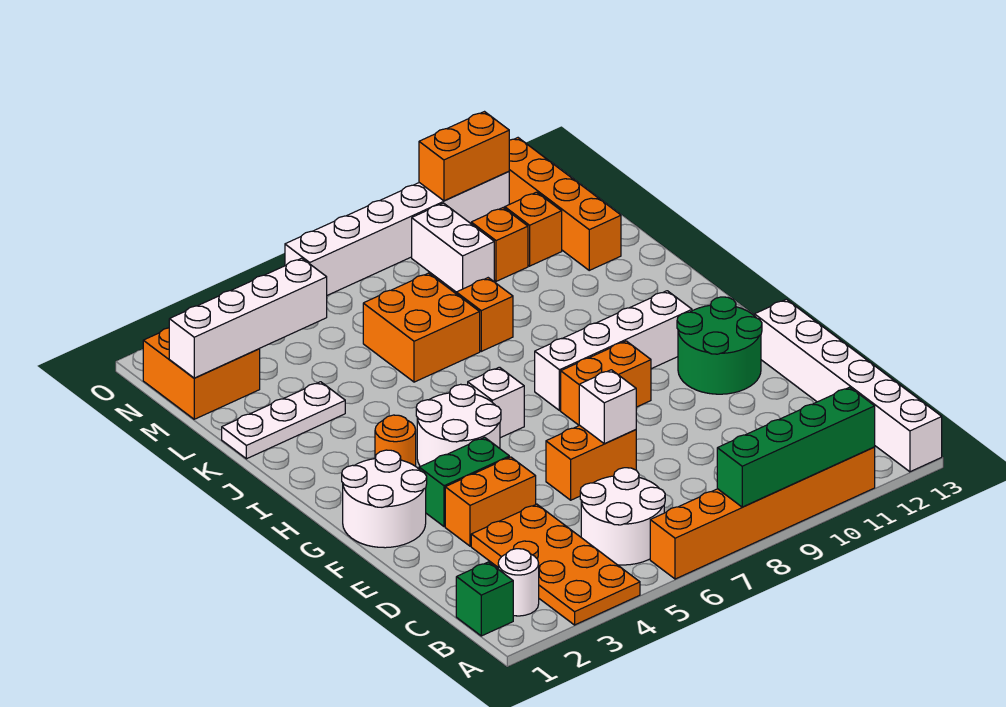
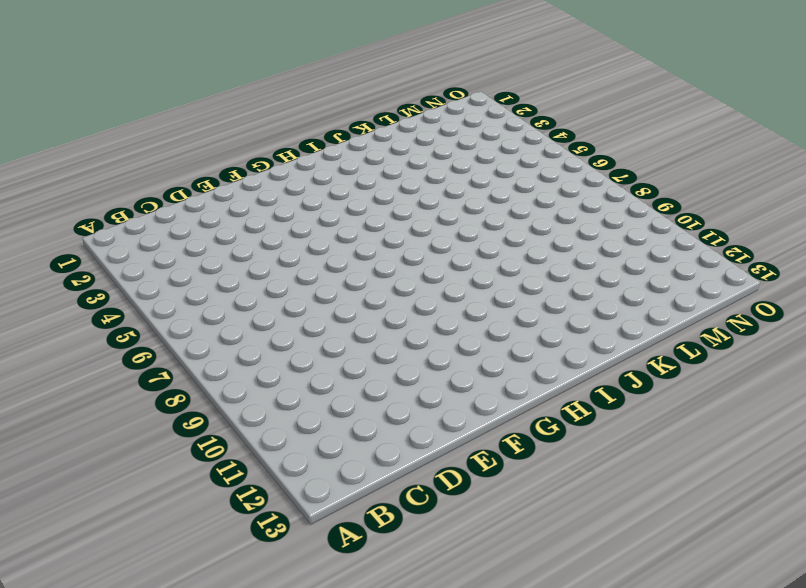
none -> orange plate A3:D4 level 1
none -> orange brick A6:A11 level 1
none -> white brick A13:F13 level 1

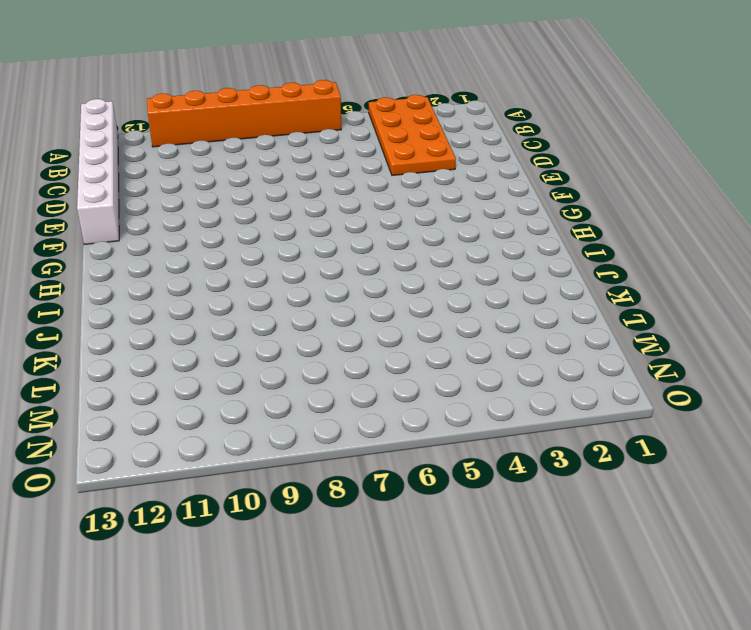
none -> green brick B1 level 1
none -> white round brick B2 level 1
none -> white round brick B5:C6 level 1

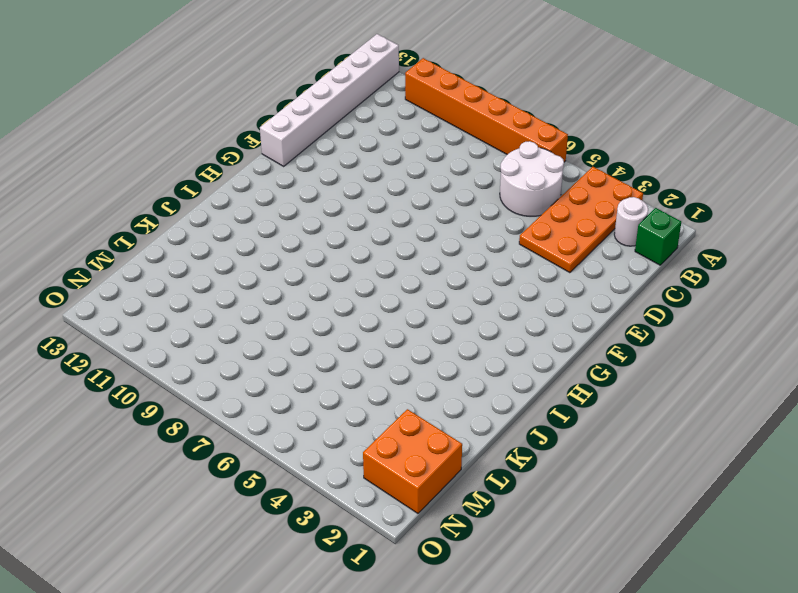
none -> orange brick E3:E4 level 1
none -> orange brick E6:E7 level 1
none -> white round brick F1:G2 level 1

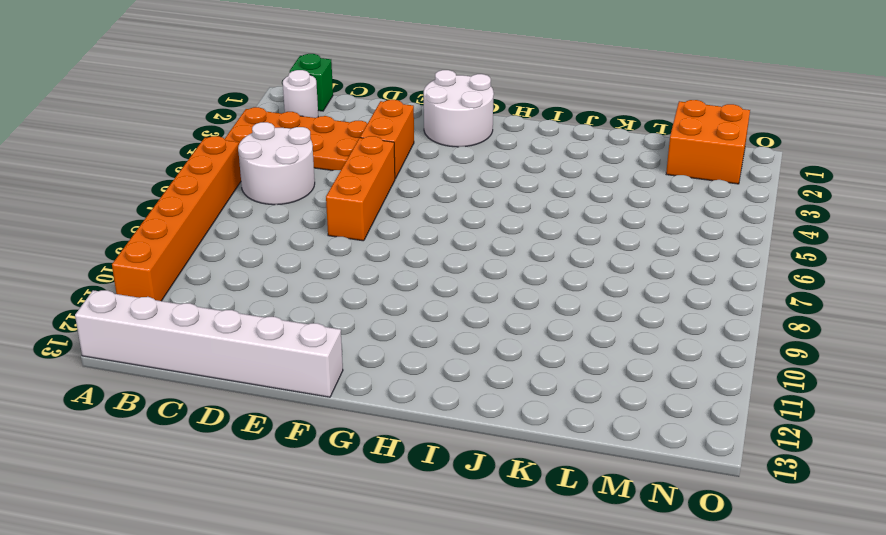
orange brick E5:E7 level 1 -> orange brick E6:E7 level 1
none -> green brick F3:F4 level 1
none -> green round brick F11:G12 level 1
none -> white round brick G4:H5 level 1

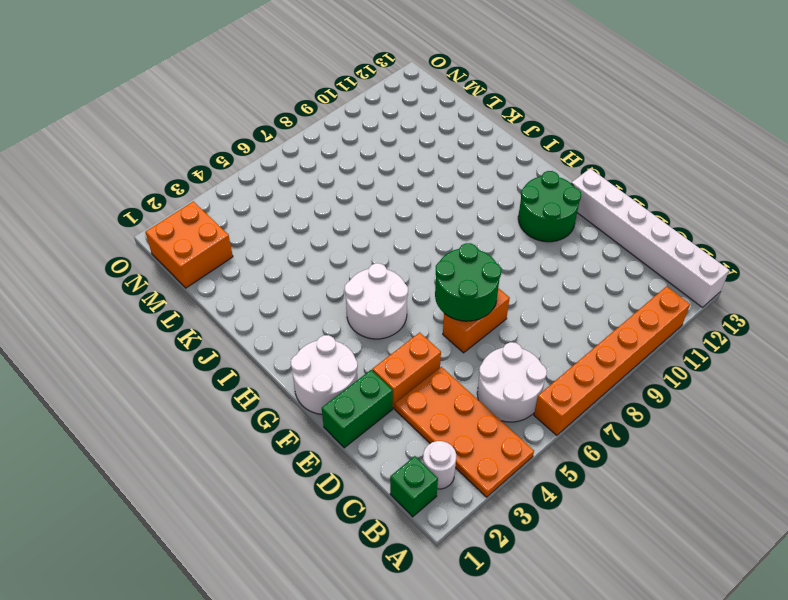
green brick E1:E2 level 1 -> green brick F3:F4 level 1
green round brick E6:F7 level 2 -> white brick E7 level 2
none -> orange brick G8:G9 level 1
none -> orange round brick H3 level 1
none -> white brick H6 level 1

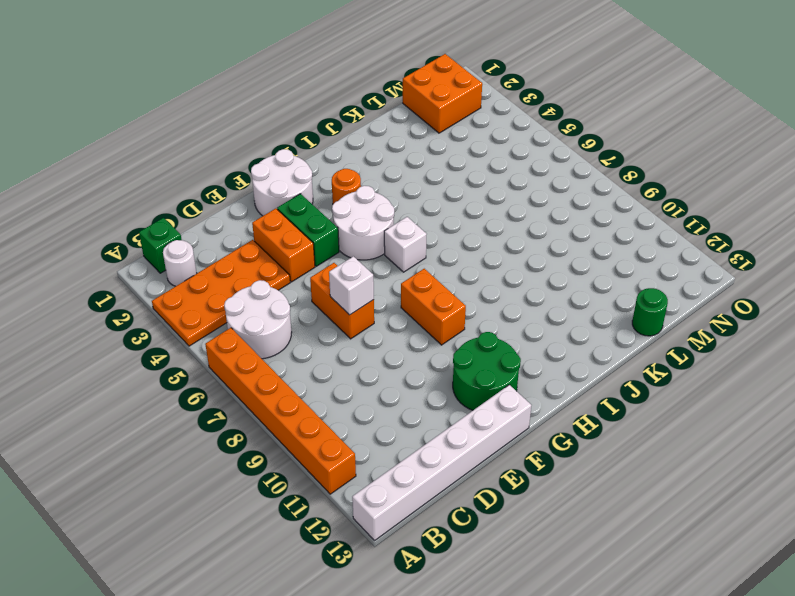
green round brick L13 level 1 -> none
none -> white brick H8:H11 level 1
none -> white plate K1:K3 level 1
none -> orange brick K6:L7 level 1

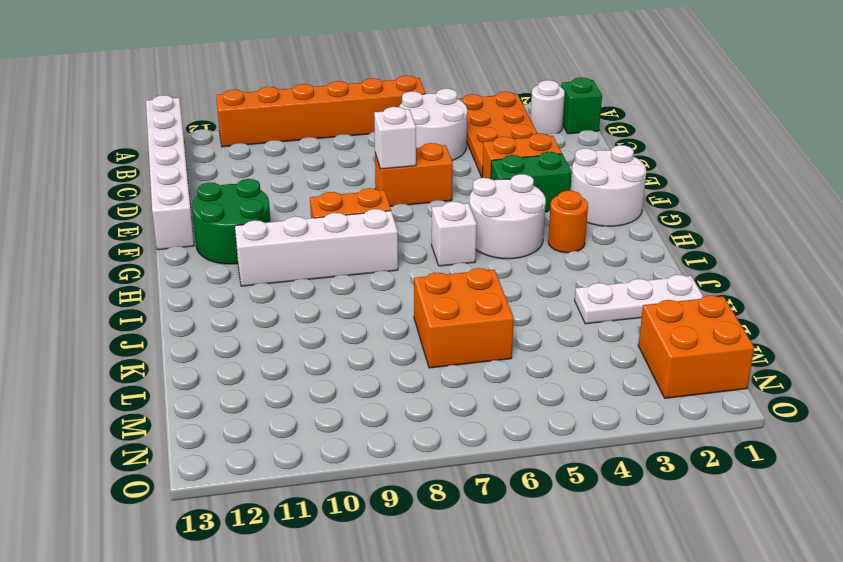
none -> orange brick K8 level 1
none -> orange brick L12:O12 level 1
none -> white brick M9:N9 level 1

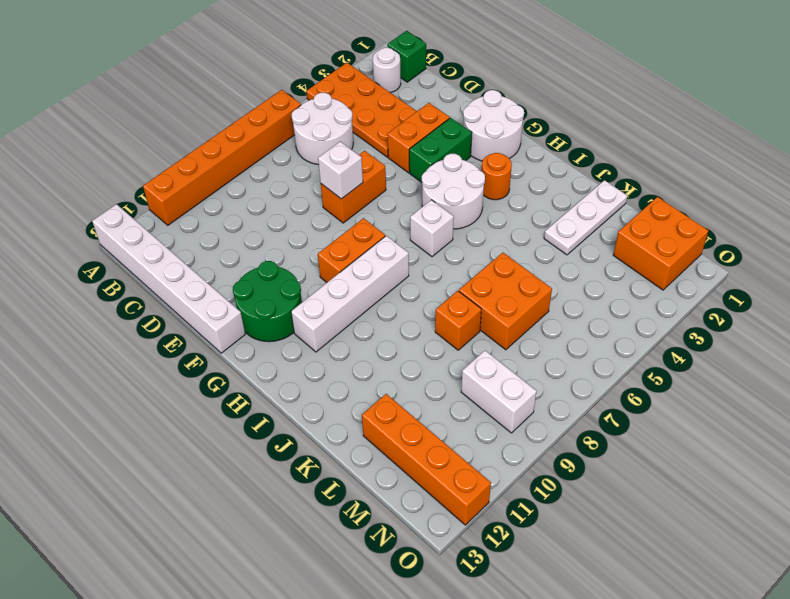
none -> orange brick M10 level 1
none -> orange brick M11 level 1
none -> white brick O6:O11 level 1

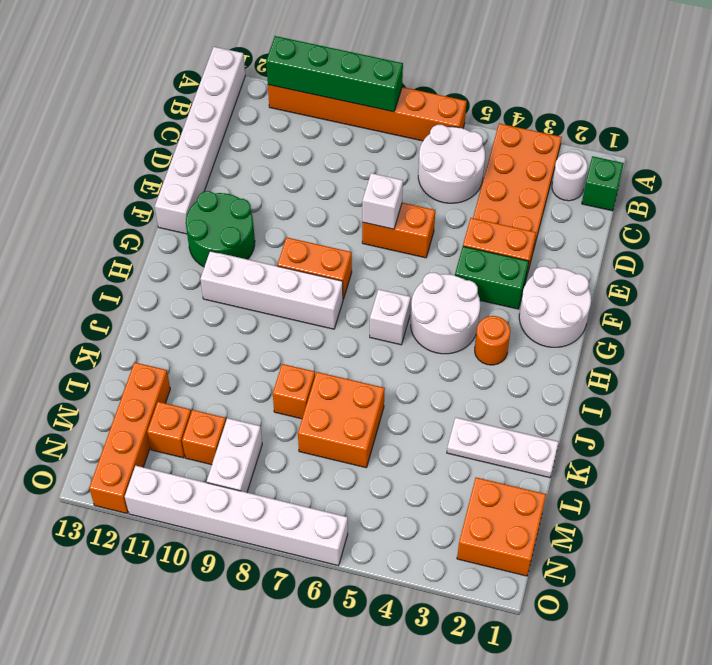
none -> white brick M1:M4 level 2
none -> orange brick O10:O11 level 2

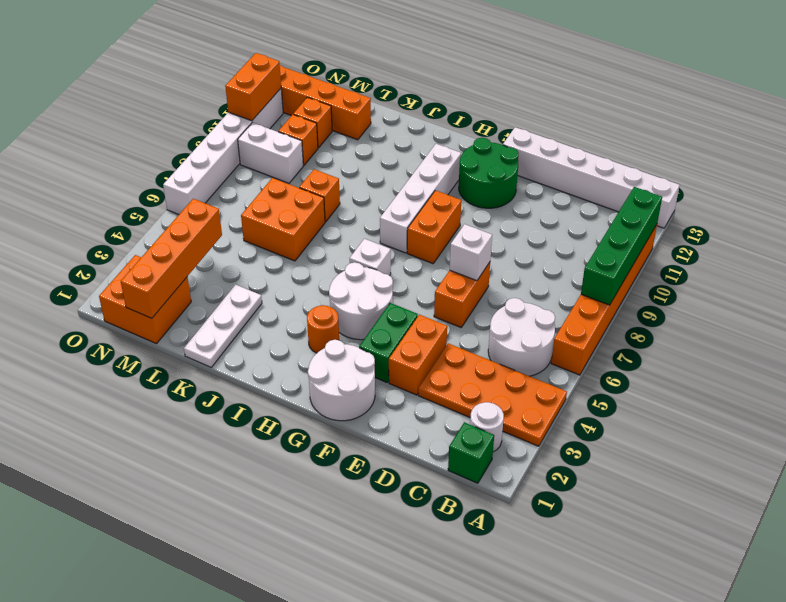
orange brick M1:M4 level 2 -> white brick M1:M4 level 2

